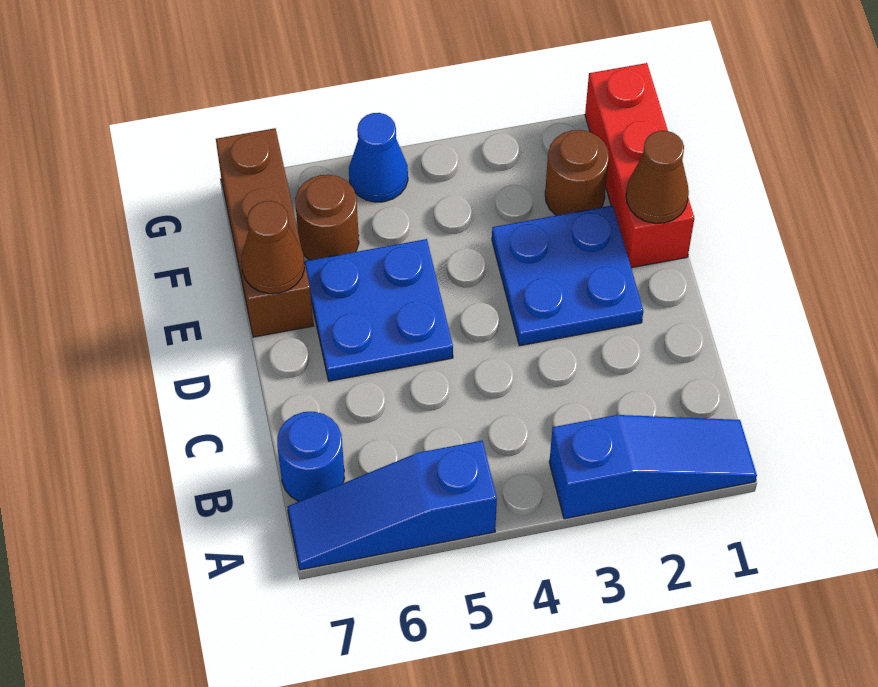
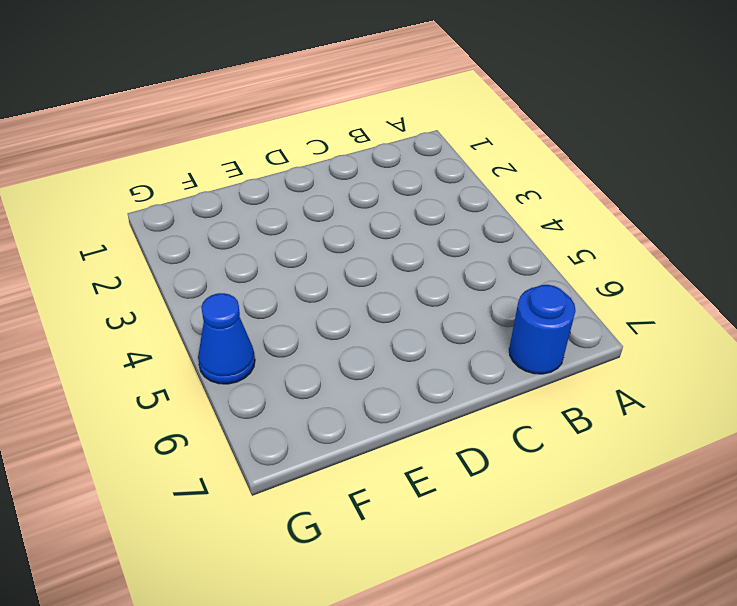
none -> blue slope A1:A3 level 1 top 3
none -> blue slope A5:A7 level 1 top 5
none -> blue plate D2:E3 level 1

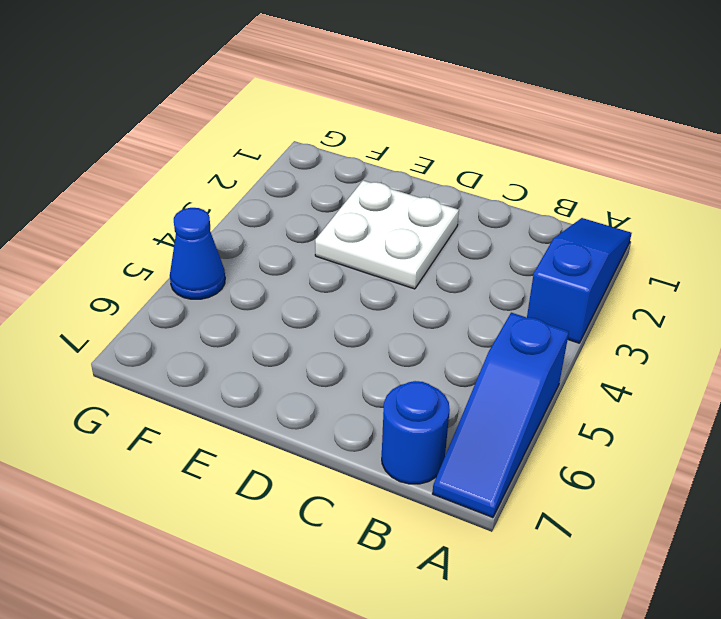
white plate D2:E3 level 1 -> blue plate D2:E3 level 1
none -> blue plate D5:E6 level 1
none -> red brick E1:G1 level 1
none -> brown brick E7:G7 level 1

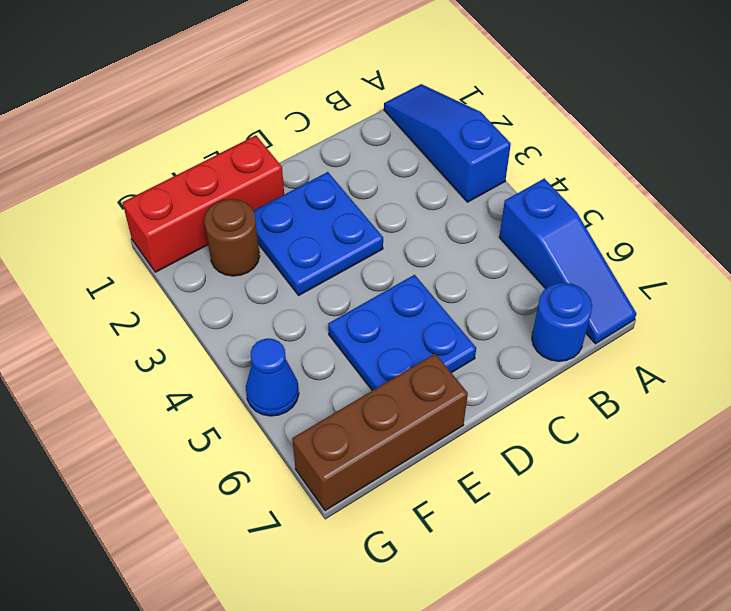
none -> brown round brick F6 level 1
none -> brown cone E1 level 2
none -> brown cone E7 level 2

